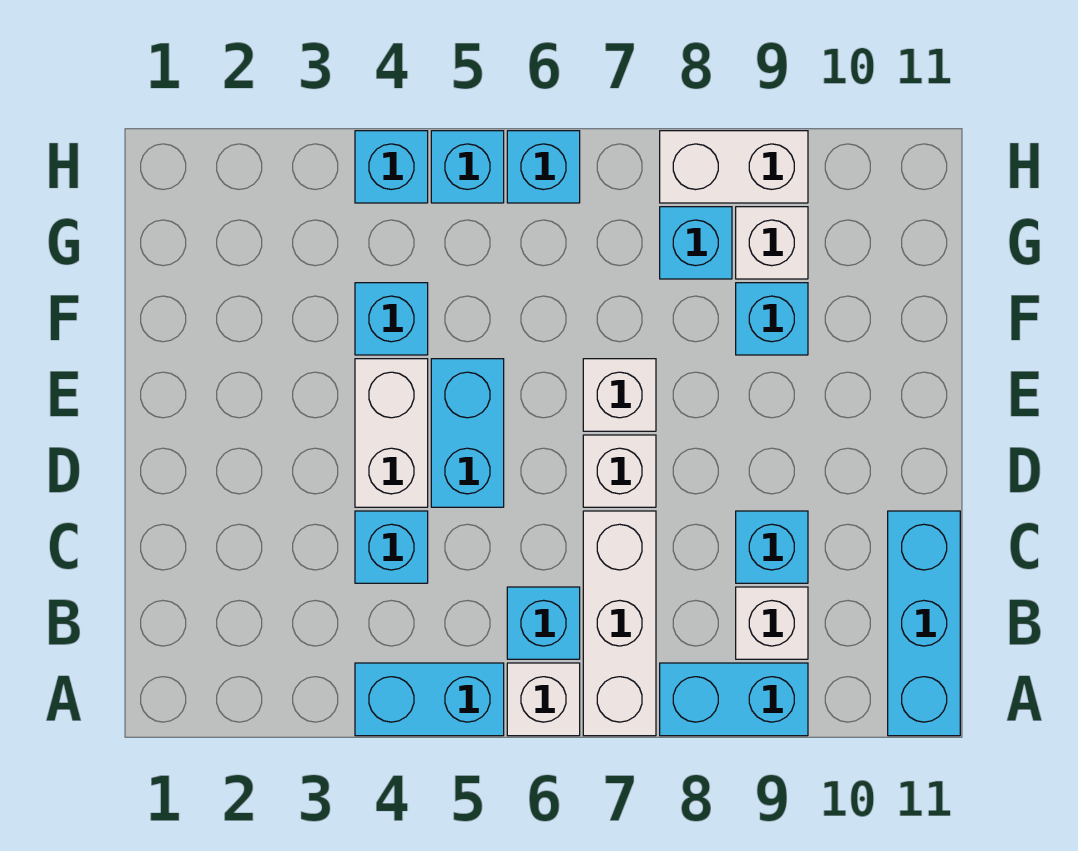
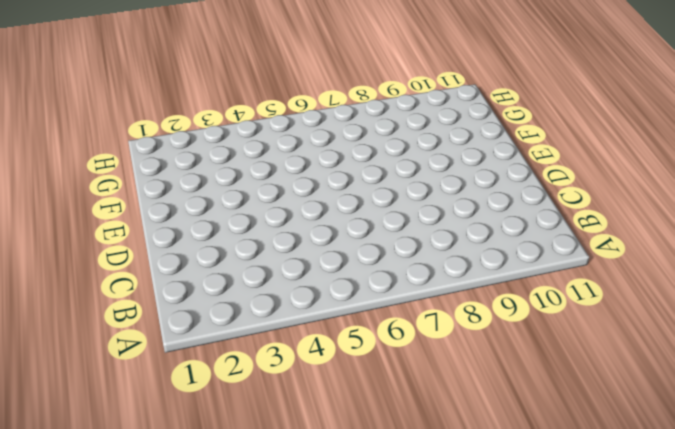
none -> cyan brick A4:A5 level 1
none -> white brick A6 level 1
none -> white brick A7:C7 level 1

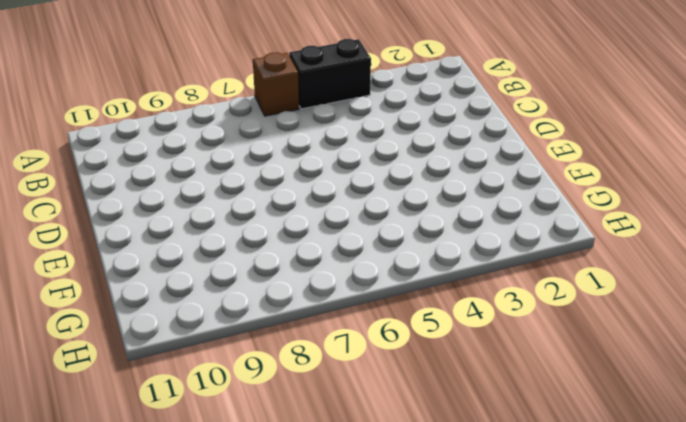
black brick A4:A5 level 1 -> cyan brick A4:A5 level 1
brown brick A6 level 1 -> white brick A6 level 1
none -> white brick A7:C7 level 1
none -> cyan brick A8:A9 level 1
none -> cyan brick A11:C11 level 1

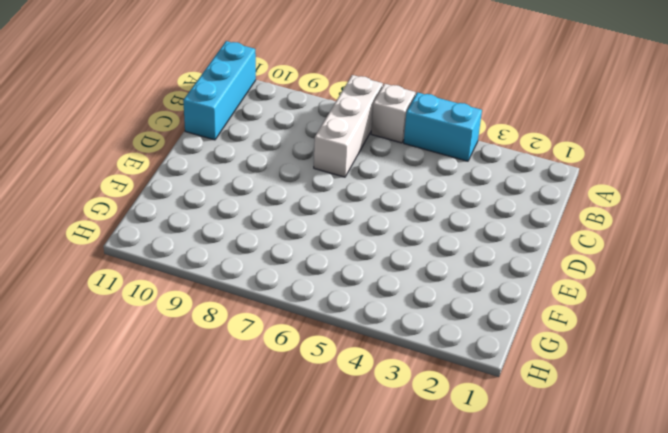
none -> cyan brick A8:A9 level 1
none -> cyan brick B6 level 1
none -> white brick B9 level 1

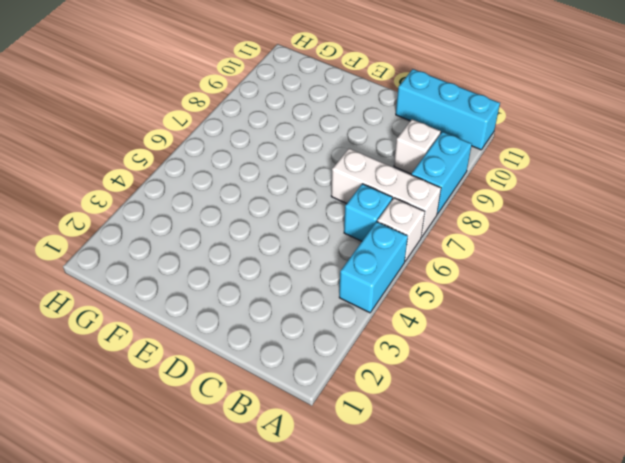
none -> cyan brick C4 level 1
none -> cyan brick C9 level 1
none -> white brick D4:E4 level 1

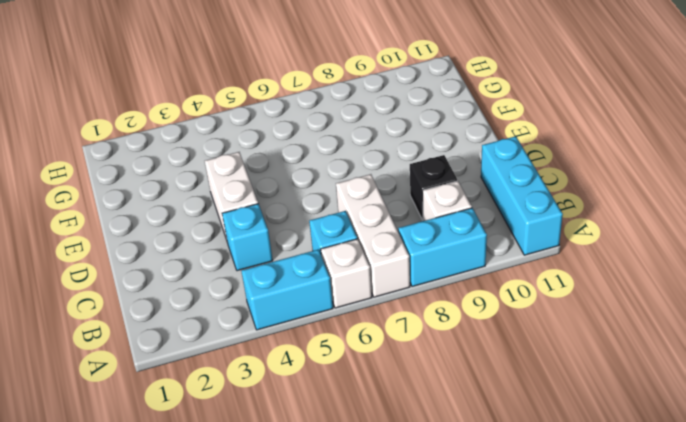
black brick C9 level 1 -> cyan brick C9 level 1
none -> cyan brick D5:E5 level 1
none -> white brick D7 level 1
none -> white brick E7 level 1

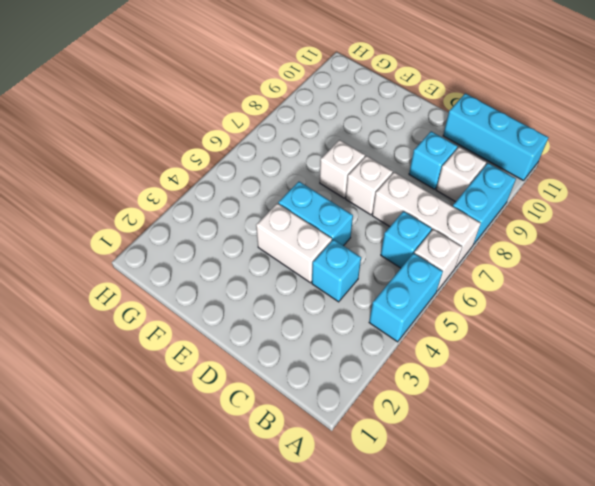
none -> cyan brick F4 level 1
none -> cyan brick F9 level 1
none -> cyan brick G8 level 1

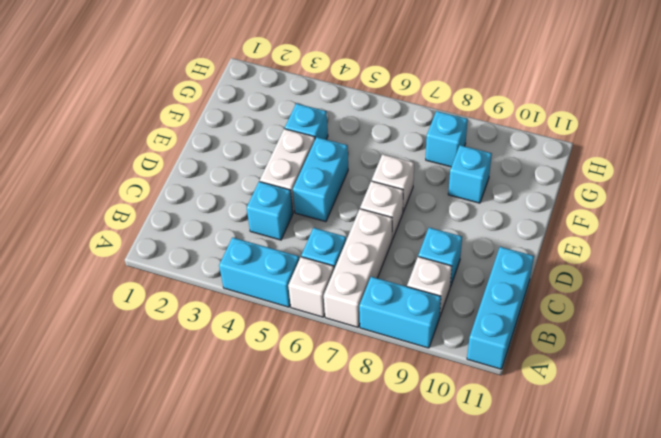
none -> white brick G9 level 1
none -> cyan brick H4 level 1
none -> cyan brick H5 level 1

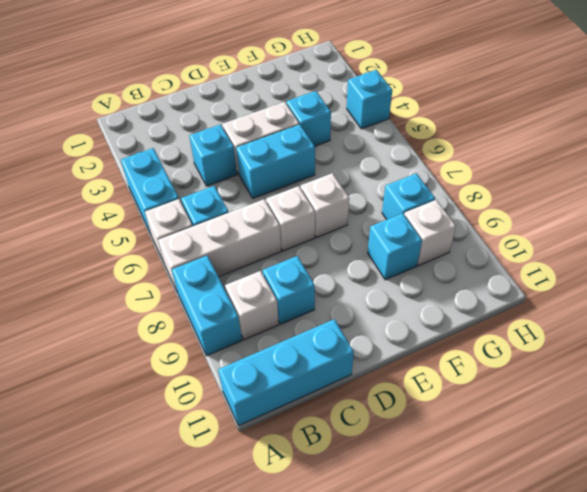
none -> cyan brick H5 level 1
none -> cyan brick H6 level 1
none -> white brick H8:H9 level 1

